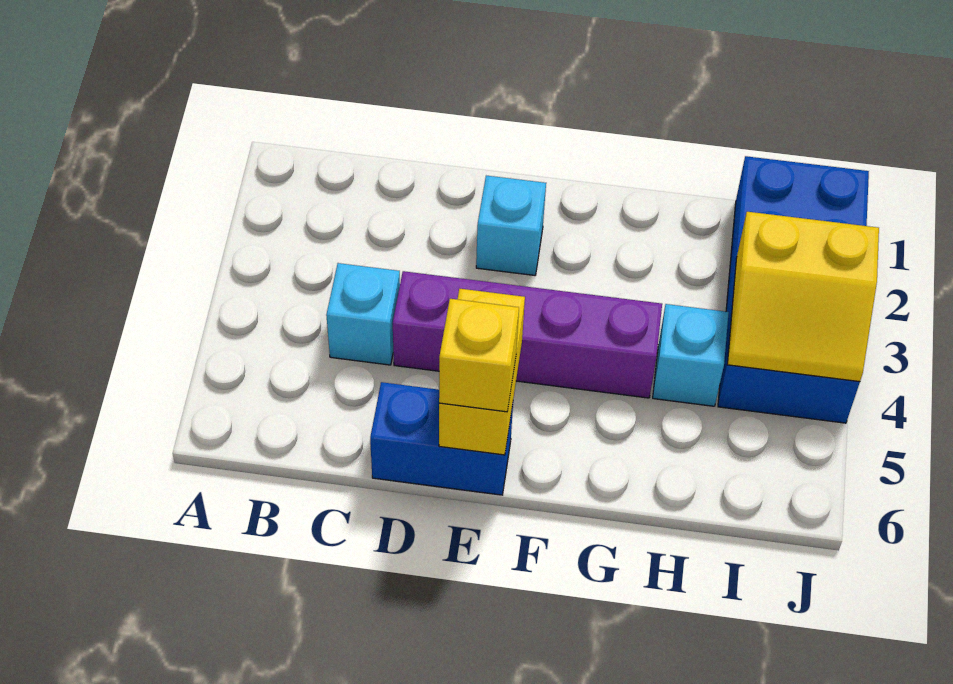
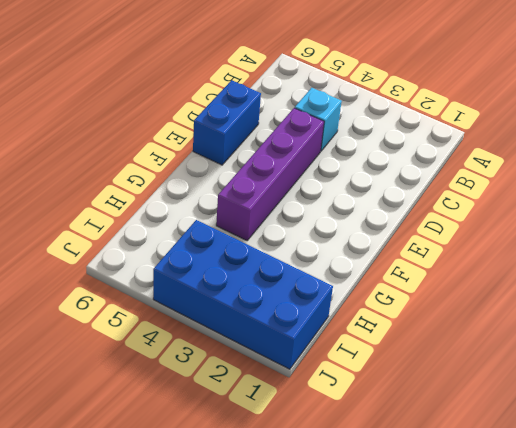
none -> cyan brick E2 level 1
none -> cyan brick H4 level 1

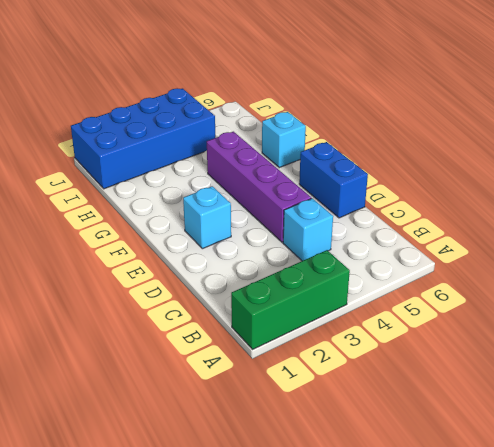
green brick A1:A3 level 1 -> none
cyan brick G6 level 1 -> cyan brick H4 level 1
none -> yellow brick E5:E6 level 2
none -> yellow slope I3:J4 level 2 top 3

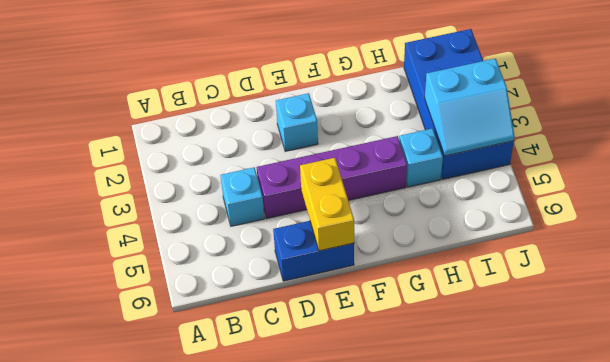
cyan slope I3:J4 level 2 top 3 -> yellow slope I3:J4 level 2 top 3
none -> yellow brick E6 level 3

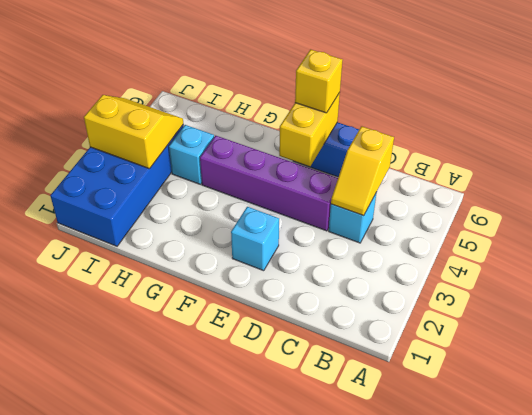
yellow slope C4:C5 level 2 top 5 -> none

